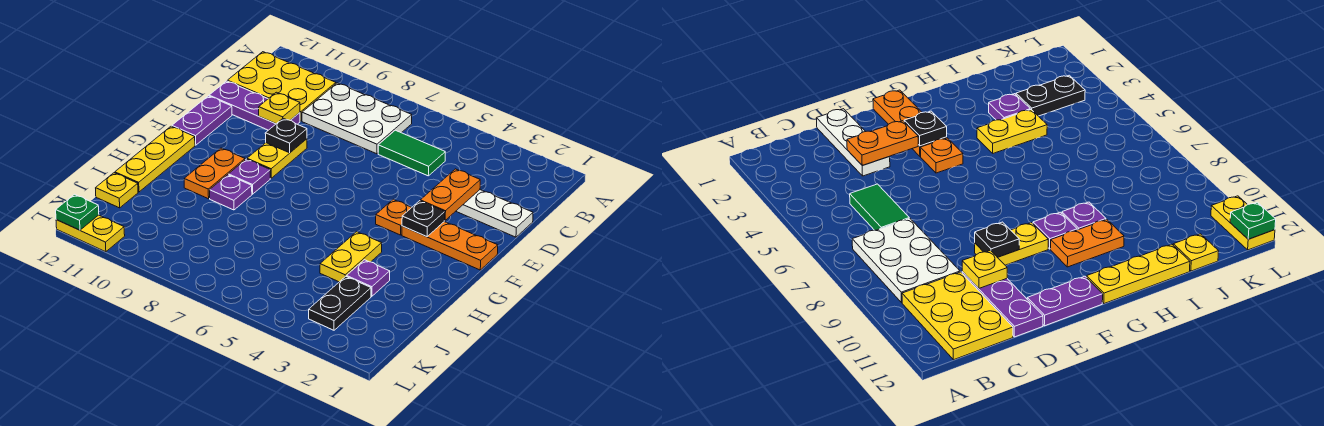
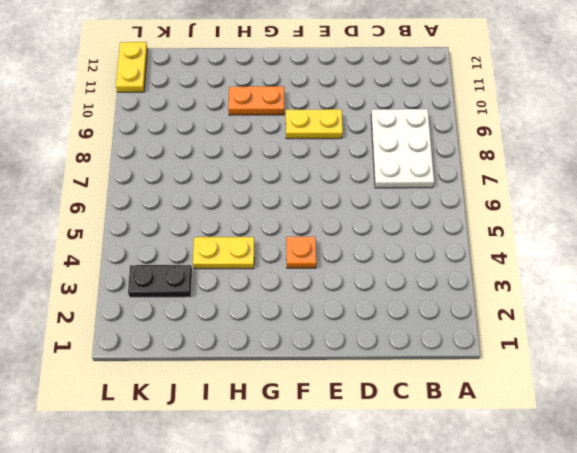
none -> yellow plate B10:C12 level 1
none -> green tile C5:C6 level 1
none -> white plate D1:D3 level 1

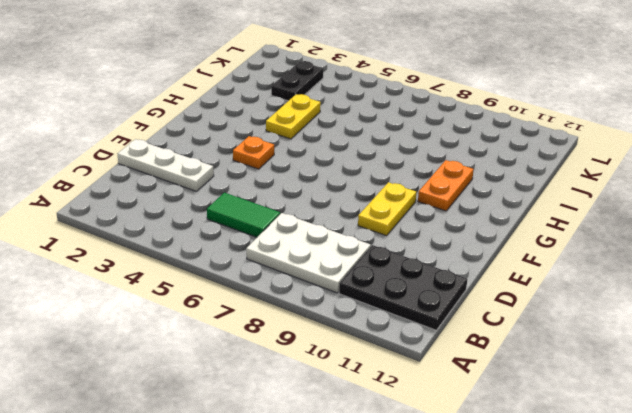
black plate B10:C12 level 1 -> yellow plate B10:C12 level 1
none -> purple plate D10:D12 level 1
none -> purple plate E12:F12 level 1
none -> orange plate F1:F3 level 1

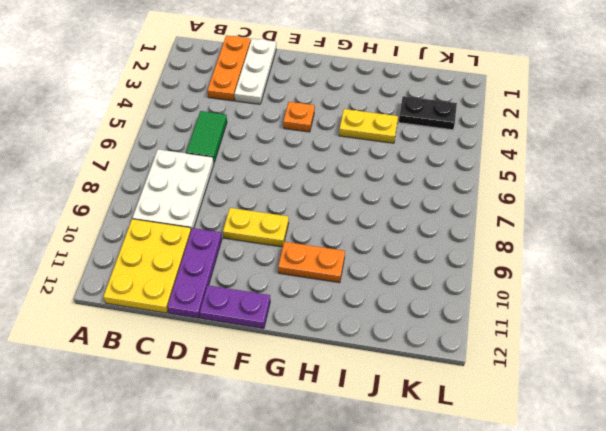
orange plate C1:C3 level 1 -> orange plate F1:F3 level 1
none -> purple plate G9 level 1
none -> yellow plate G12:I12 level 1
none -> purple plate H9 level 1

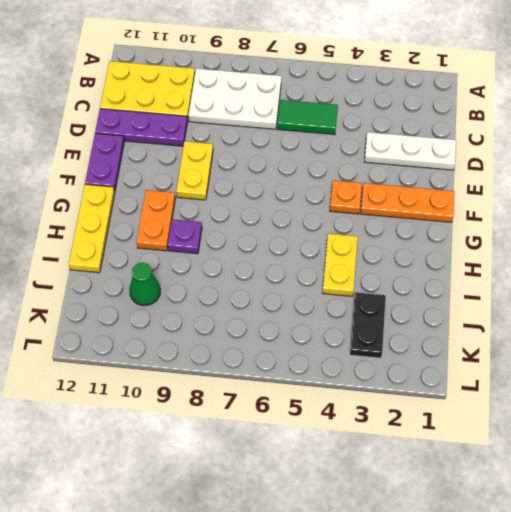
green cone J10 level 1 -> none
none -> purple plate G9 level 1
none -> purple plate I3 level 1
none -> yellow plate J12 level 1

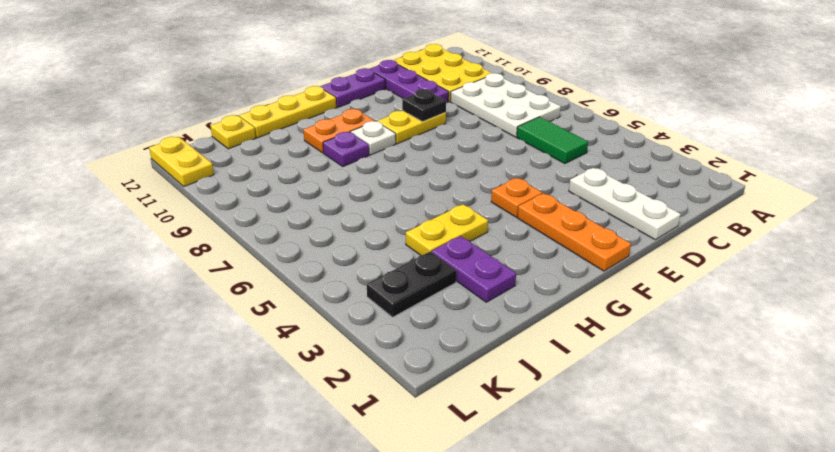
white plate G9 level 1 -> purple plate G9 level 1
purple plate I2:I3 level 1 -> purple plate I3 level 1
none -> orange plate D3:E3 level 2
none -> yellow plate D10 level 2
none -> black plate F3 level 2

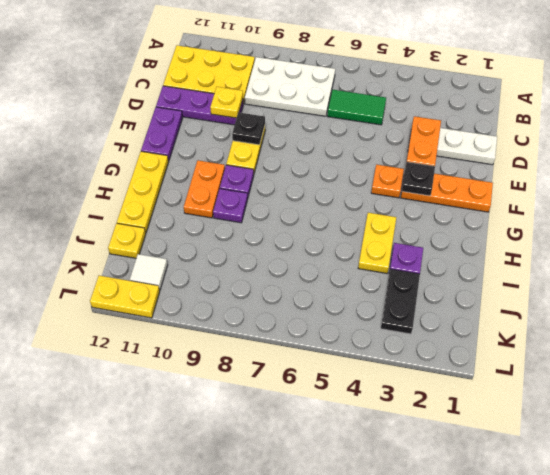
white tile K11 level 1 -> none
none -> green plate L12 level 2

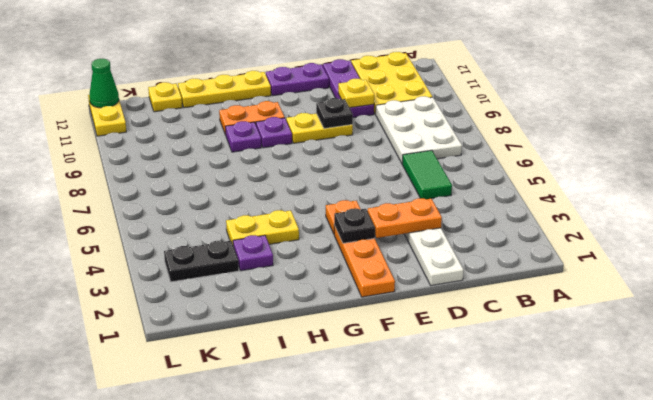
green cone L12 level 2 -> green plate L12 level 2

